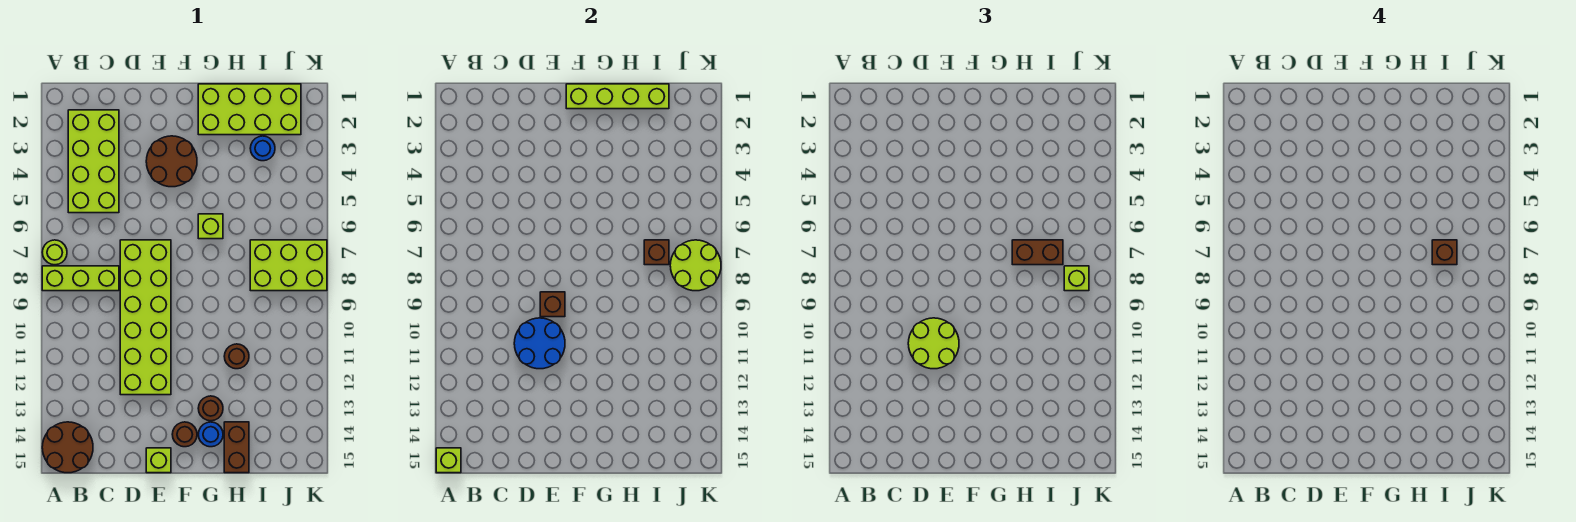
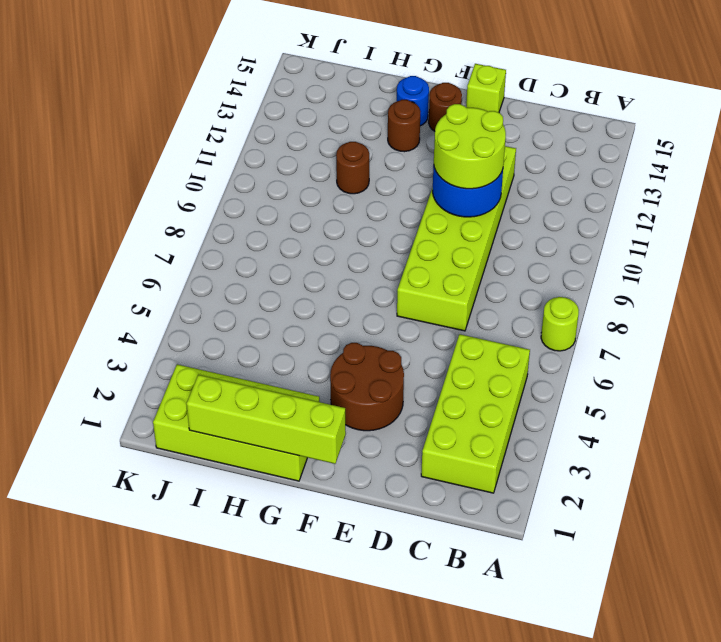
none -> lime brick A8:C8 level 1
none -> brown round brick A14:B15 level 1
none -> lime brick G6 level 1

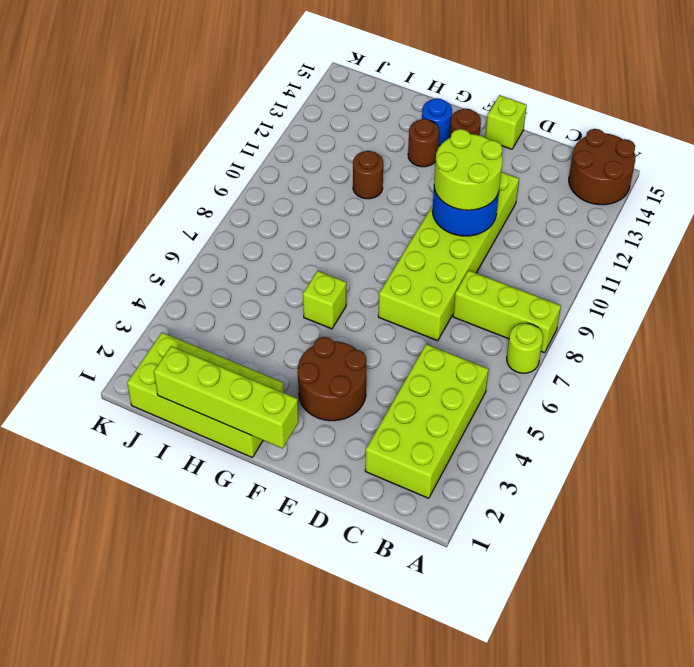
none -> brown brick H14:H15 level 1
none -> blue round brick I3 level 1
none -> lime brick I7:K8 level 1

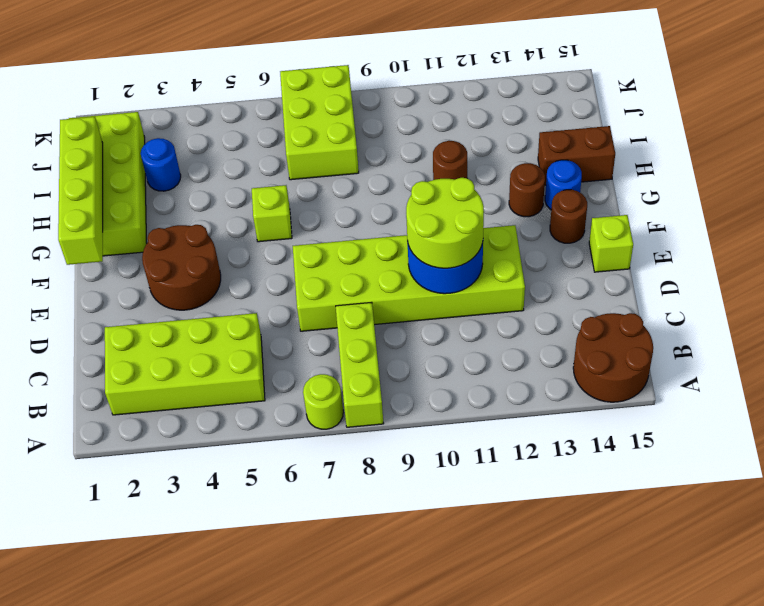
none -> lime brick A15 level 2
none -> brown brick E9 level 2
none -> brown brick I7 level 2

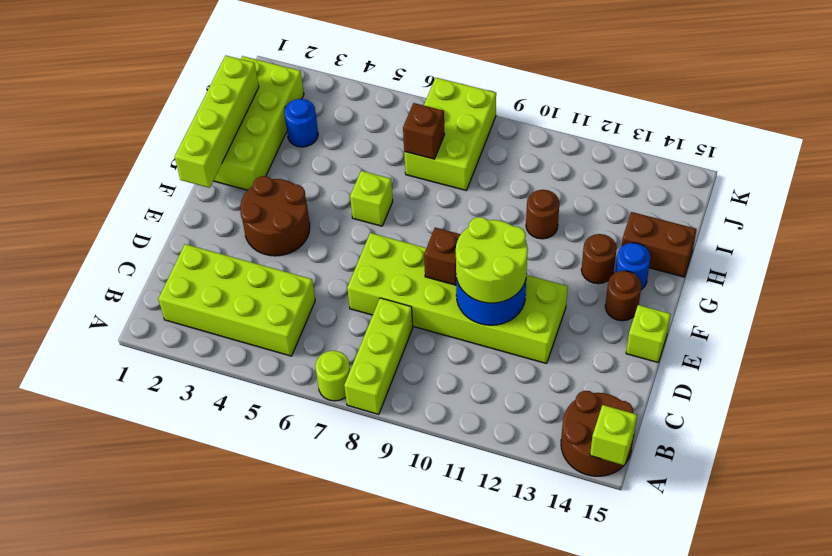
none -> lime round brick J7:K8 level 2
none -> brown brick H7:I7 level 3
none -> lime brick J8 level 3

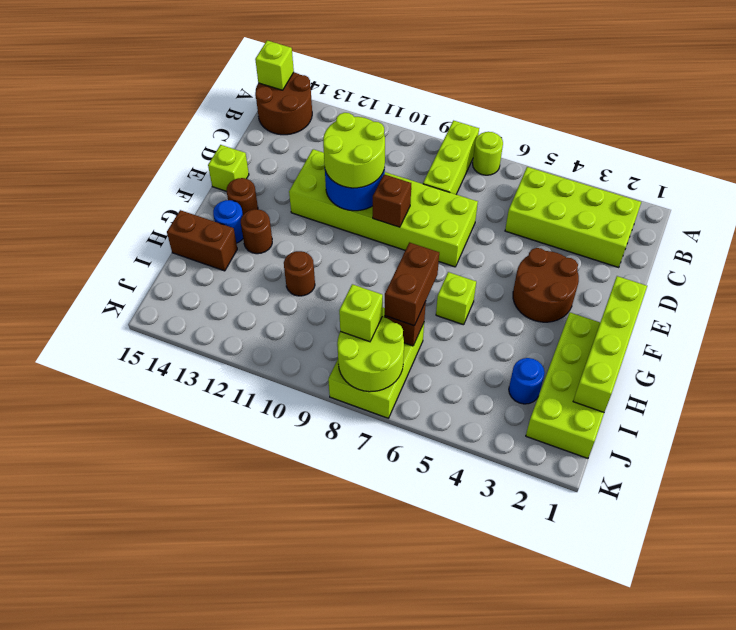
none -> brown brick I7 level 4

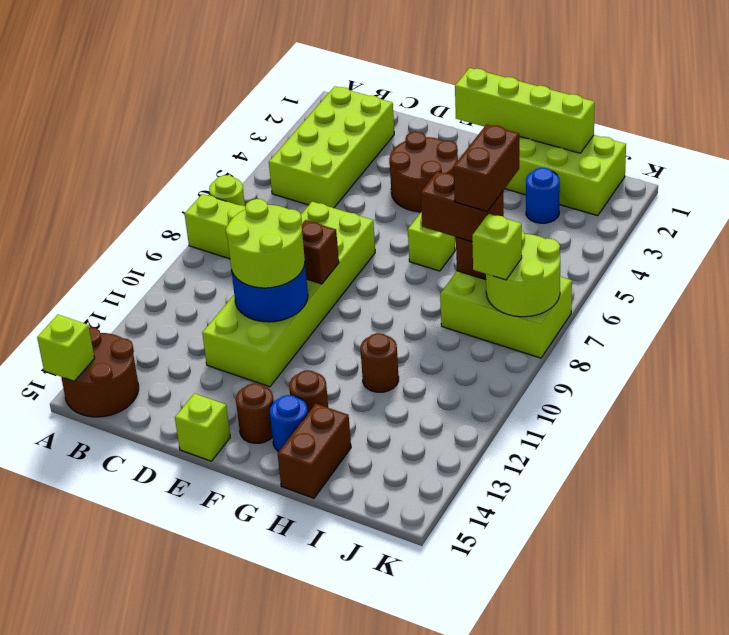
brown brick I6:I7 level 4 -> brown brick I7 level 4

